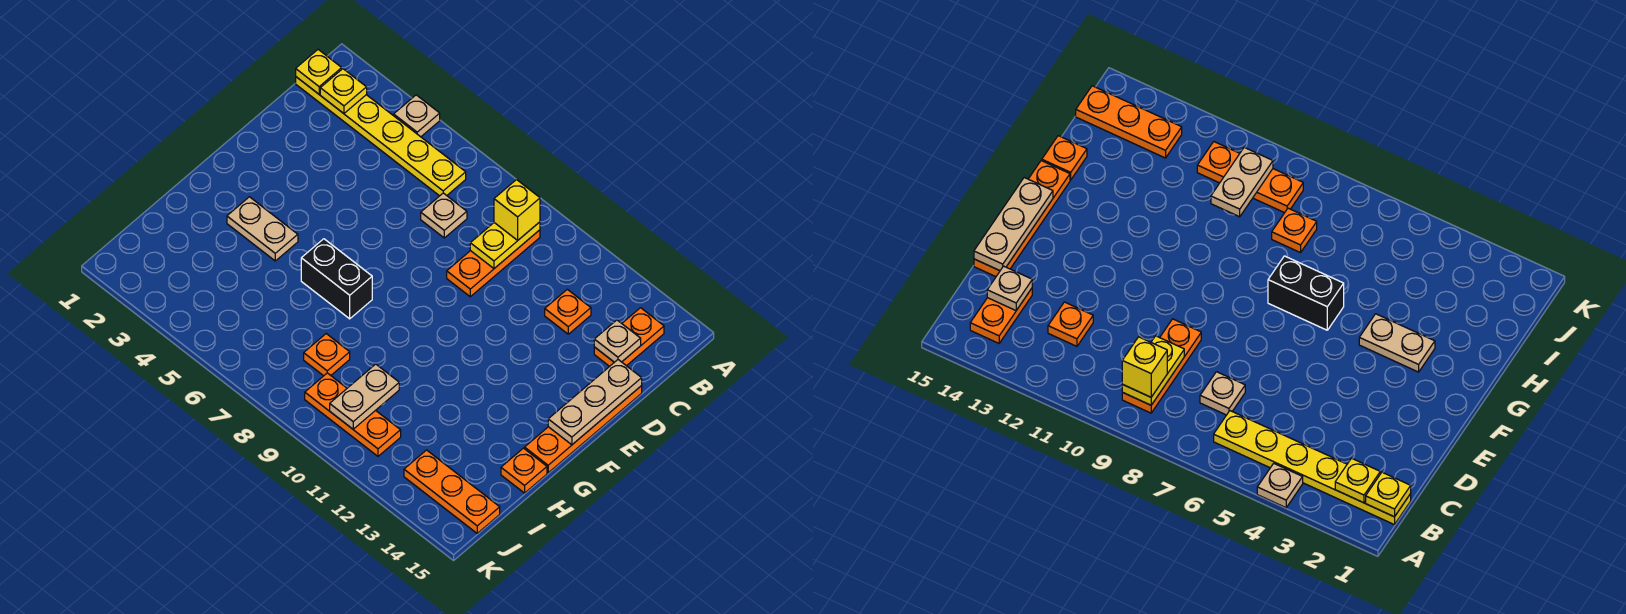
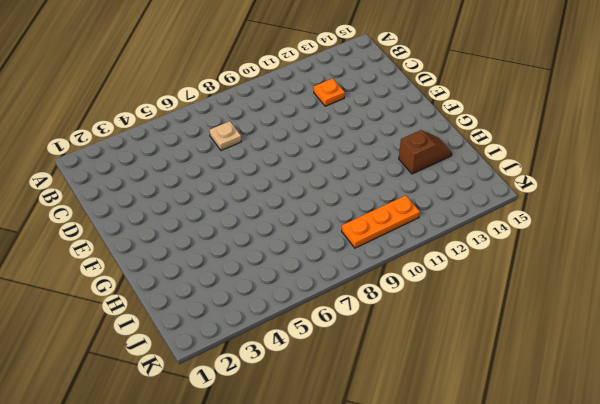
brown slope H13:H14 level 1 top 13 -> none
none -> tan plate A4 level 1
none -> yellow plate B1:B6 level 1
none -> orange plate B9:D9 level 1

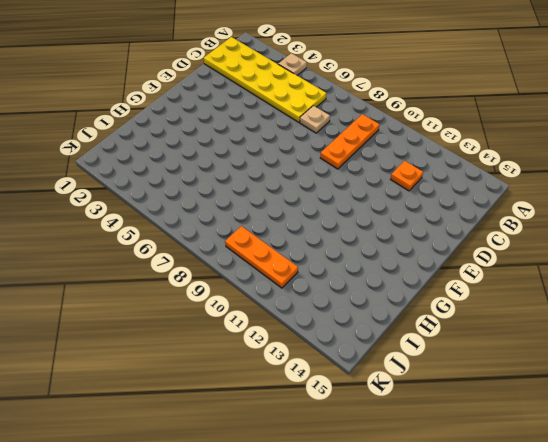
yellow plate B1:C6 level 1 -> yellow plate B1:B6 level 1
none -> orange plate B14:C14 level 1
none -> orange plate D15:G15 level 1
none -> tan plate G3:G4 level 1

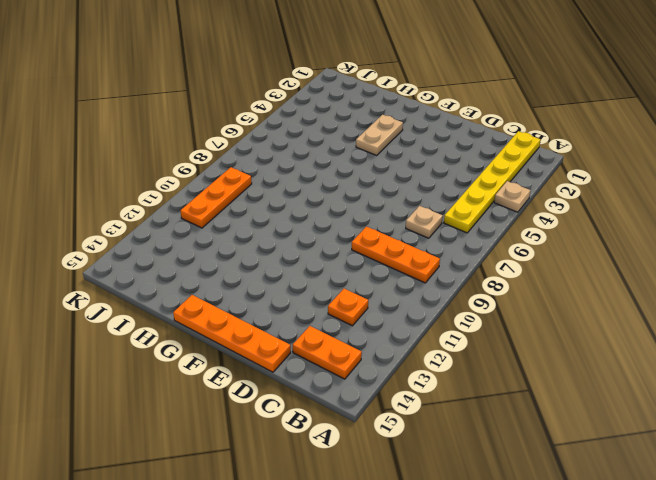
none -> black brick G6:G7 level 1
none -> orange plate H15 level 1
none -> orange plate I8 level 1

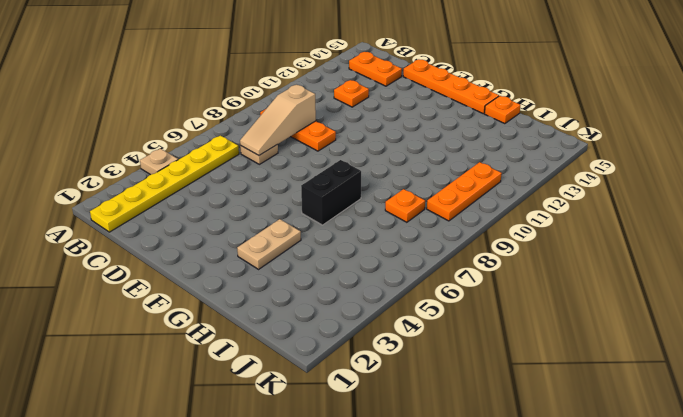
tan slope C7:C9 level 2 top 9 -> yellow plate B9:C9 level 2
none -> orange plate J13:J15 level 1
none -> yellow plate B1 level 2
none -> yellow plate B2 level 2

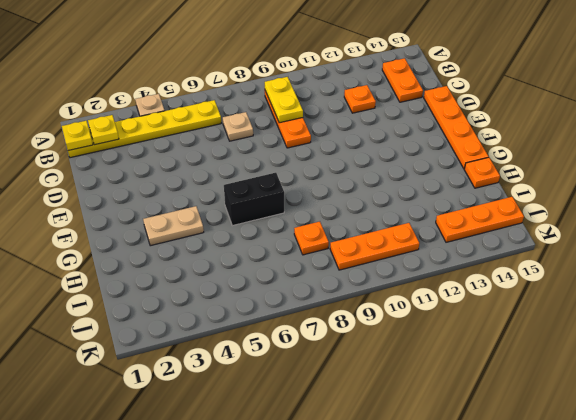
none -> tan plate C14 level 2
none -> tan plate D15:F15 level 2
none -> tan plate I10:J10 level 2

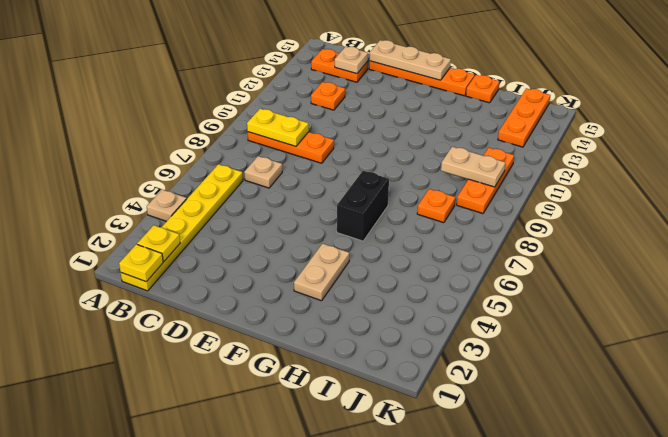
none -> yellow brick B9 level 3

